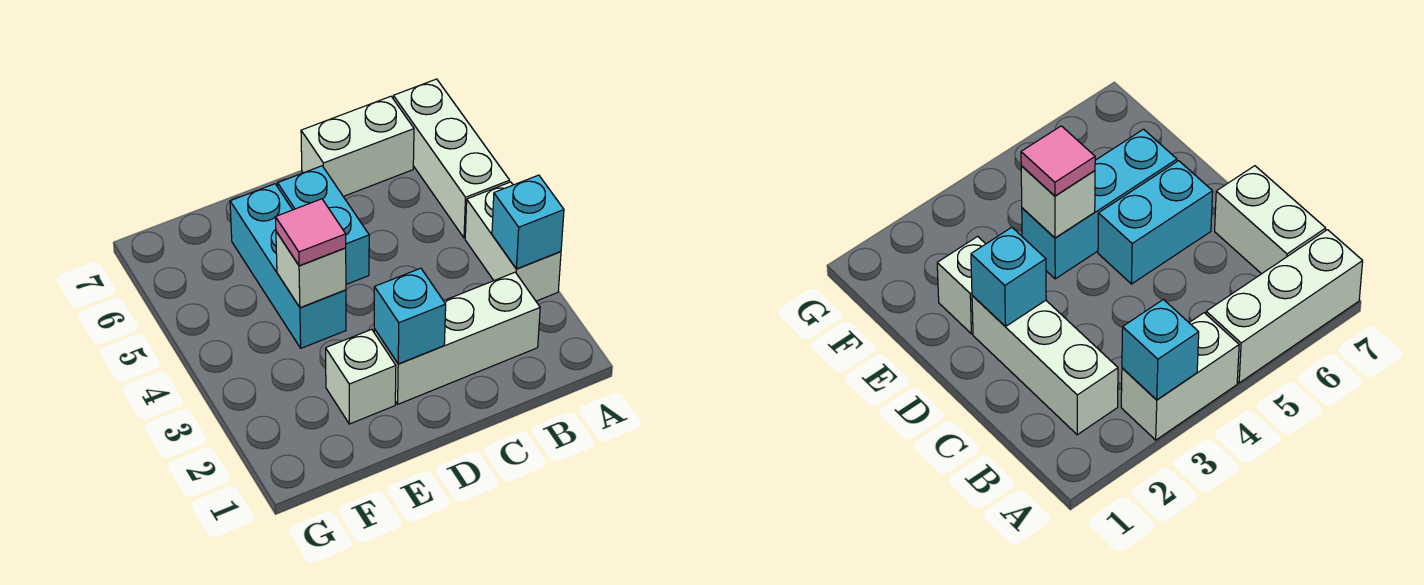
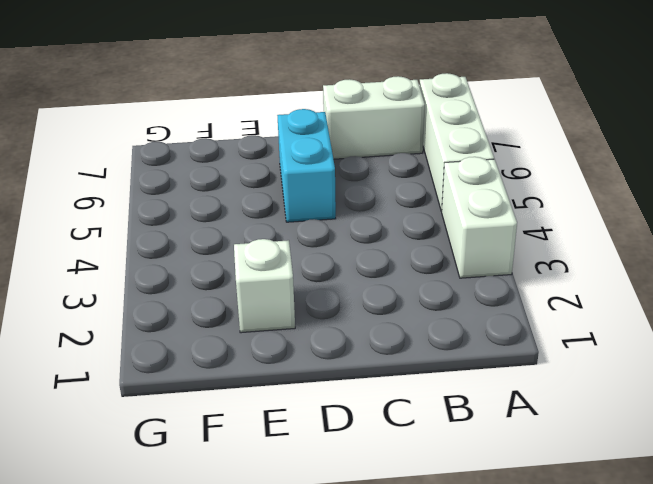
none -> white brick B2:D2 level 1
none -> cyan brick E4:E6 level 1

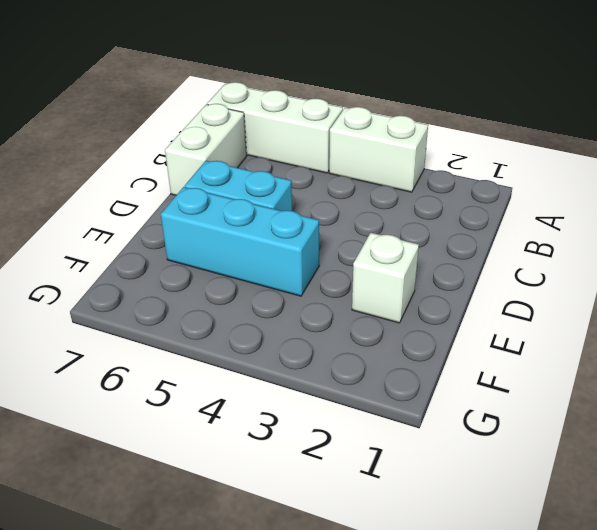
none -> white brick B2:D2 level 1
none -> cyan brick A3 level 2

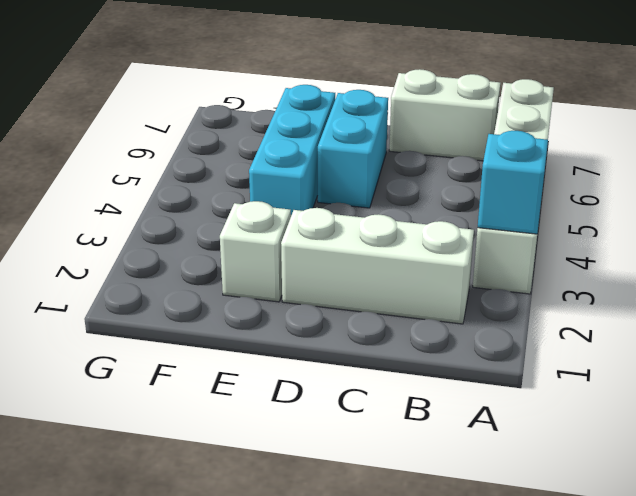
none -> cyan brick D2 level 2
none -> white brick E4 level 2

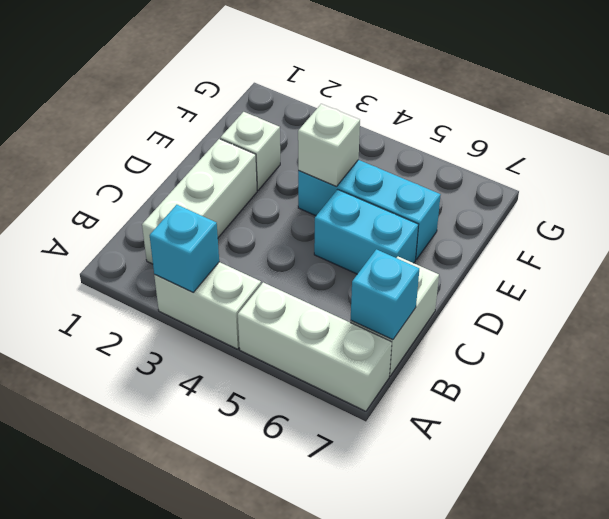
cyan brick B7 level 2 -> cyan brick D2 level 2
none -> pink tile E4 level 3

